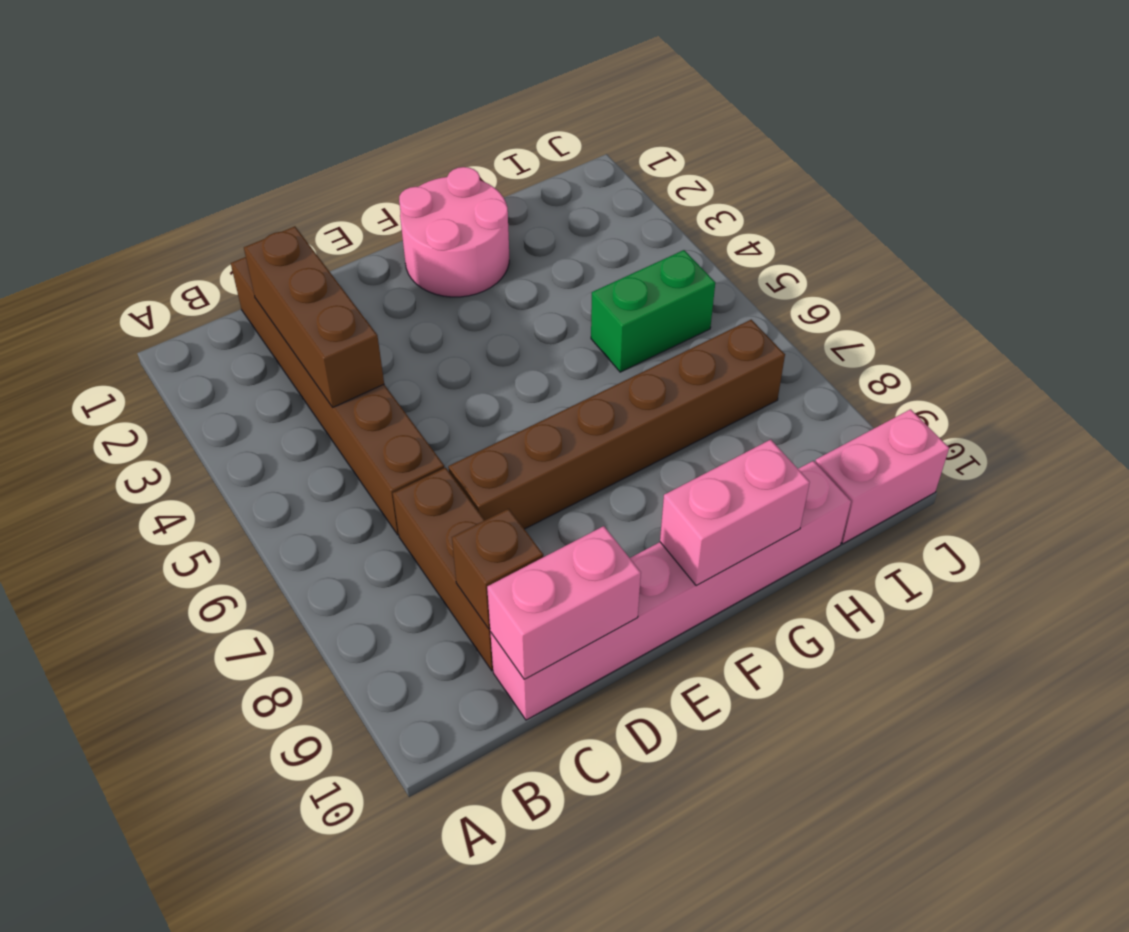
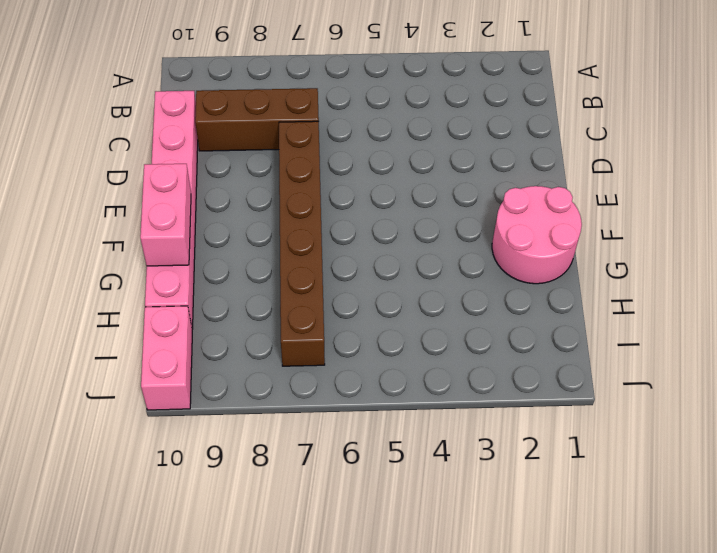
none -> brown brick C1:C6 level 1
none -> green brick H5:I5 level 1

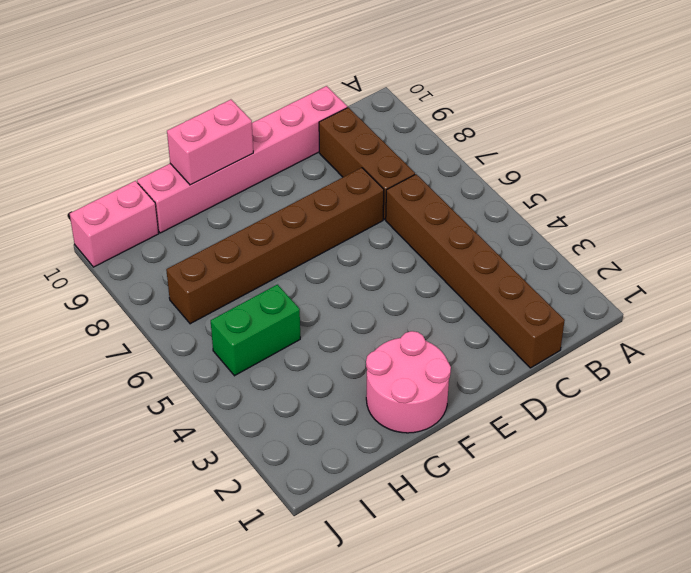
none -> brown brick C2:C4 level 2
none -> brown brick C9 level 2

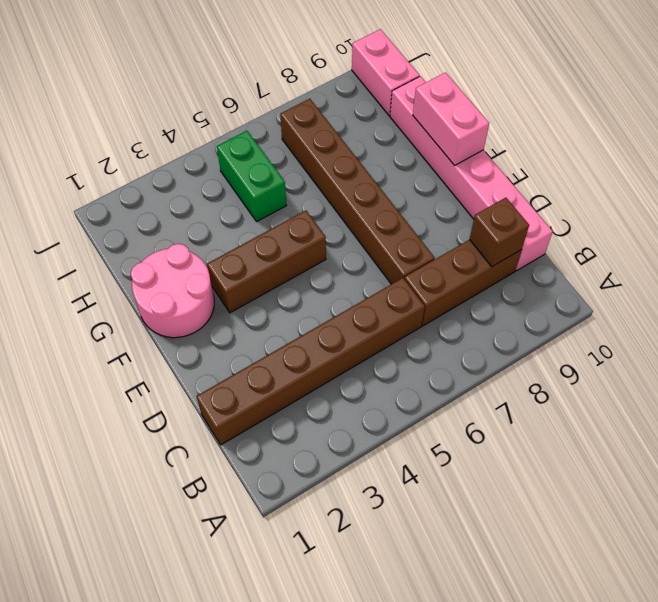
brown brick F3:F5 level 1 -> brown brick C2:C4 level 2
none -> pink brick C10:D10 level 2

